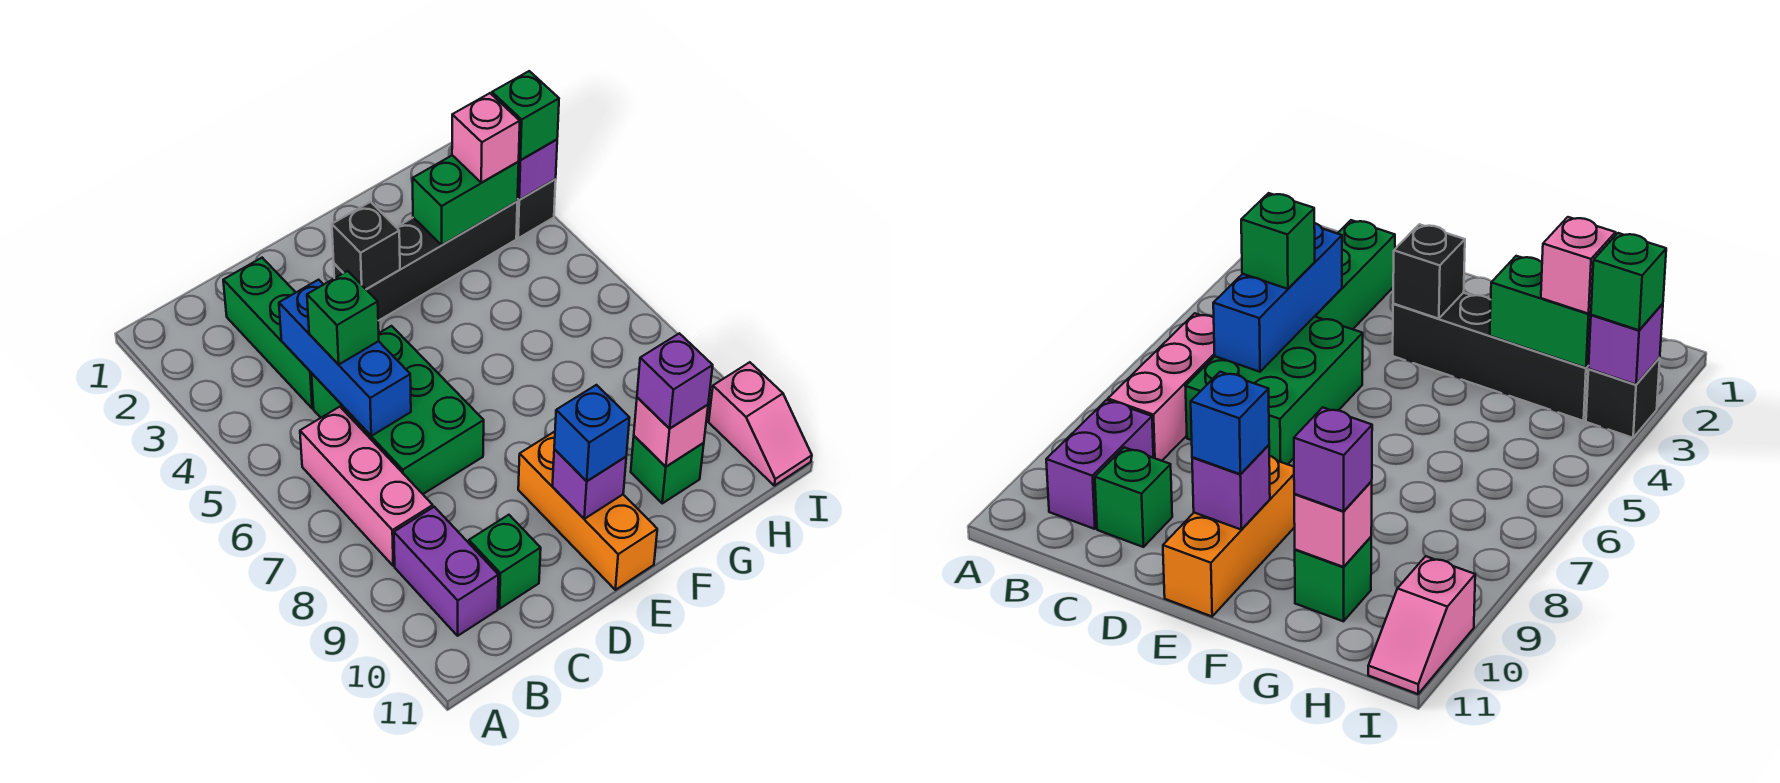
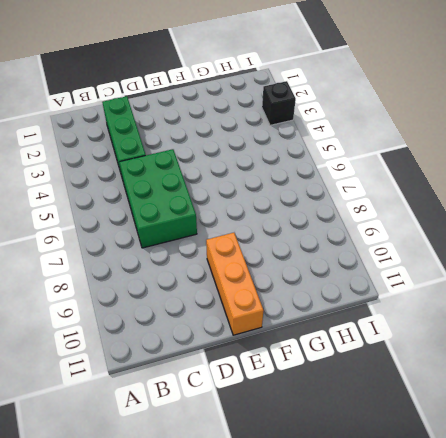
none -> pink brick B6:B8 level 1
none -> purple brick B9:B10 level 1
none -> green brick C10 level 1

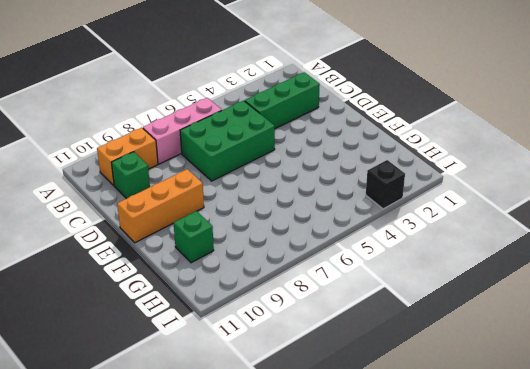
orange brick B9:B10 level 1 -> purple brick B9:B10 level 1
none -> black brick E3:H3 level 1
none -> pink slope I10:I11 level 1 top 10
none -> blue brick C4:C6 level 2

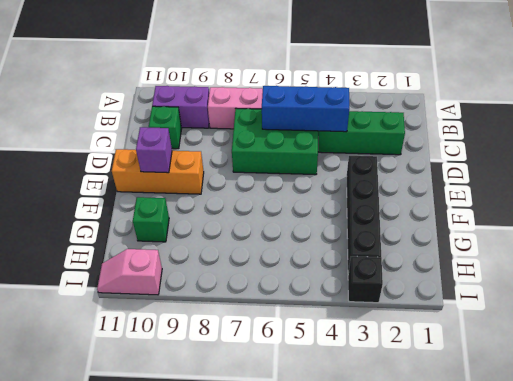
none -> black brick E3 level 2
none -> green brick G3:H3 level 2
none -> pink brick G10 level 2

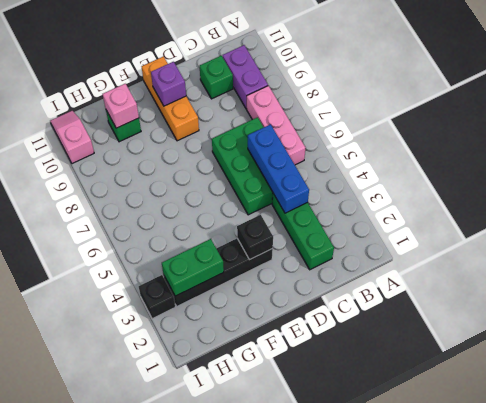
none -> purple brick I3 level 2
none -> green brick C5 level 3
none -> blue brick E10 level 3

